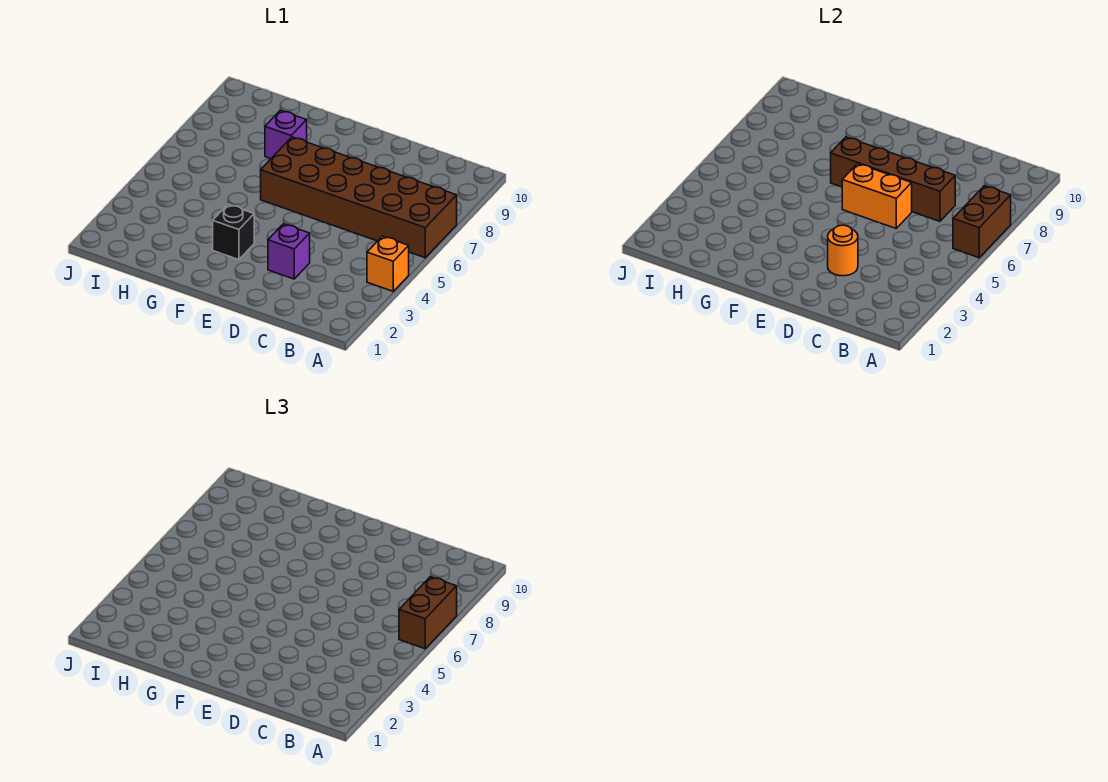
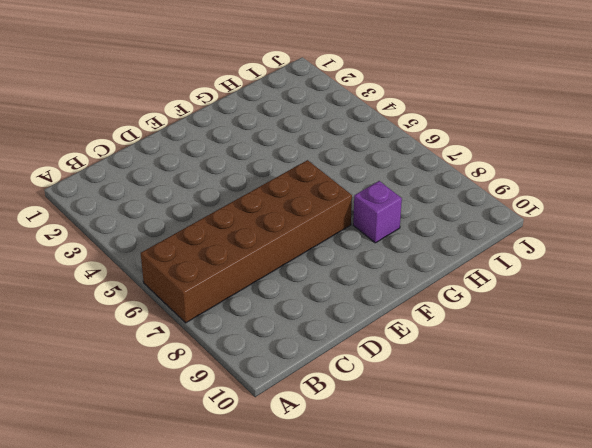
none -> orange brick A4 level 1
none -> purple brick D3 level 1

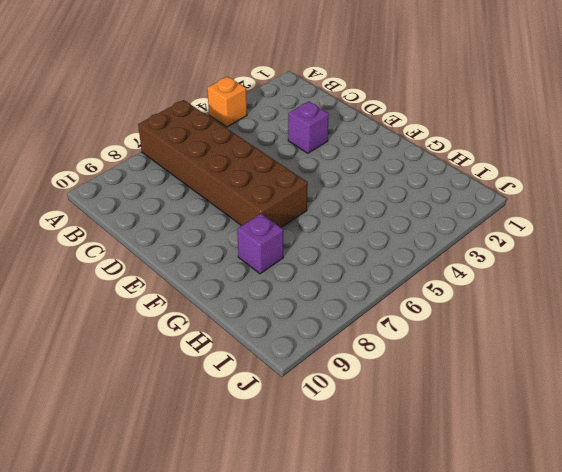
none -> black brick F3 level 1
none -> brown brick A6:A7 level 2

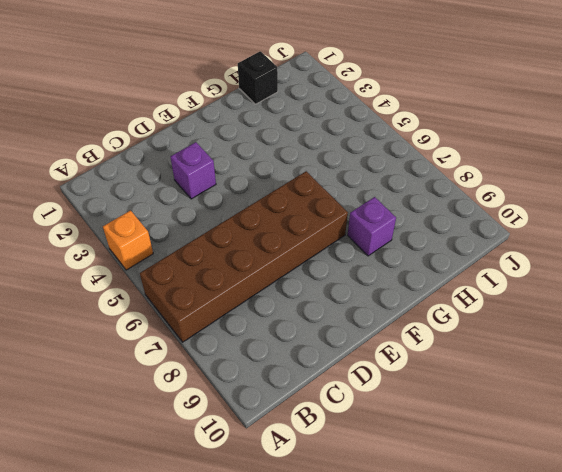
black brick H1 level 1 -> black brick F3 level 1
none -> brown brick A6:A7 level 2
none -> brown brick C7:F7 level 2

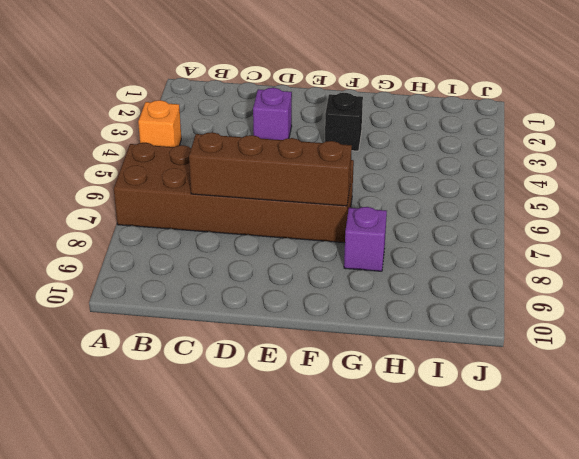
none -> brown brick A6:A7 level 2
none -> orange round brick D3 level 2

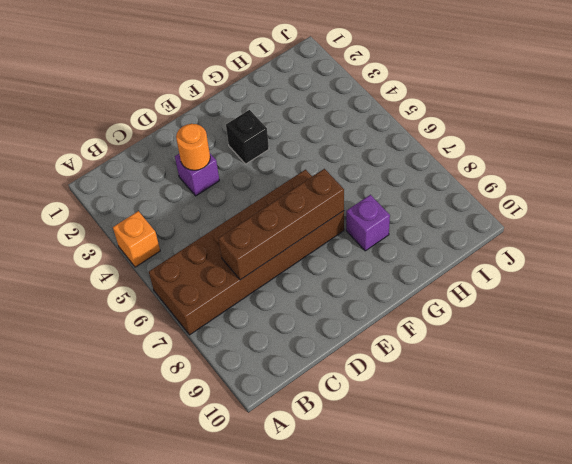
none -> brown brick A6:A7 level 2
none -> orange brick D6:E6 level 2

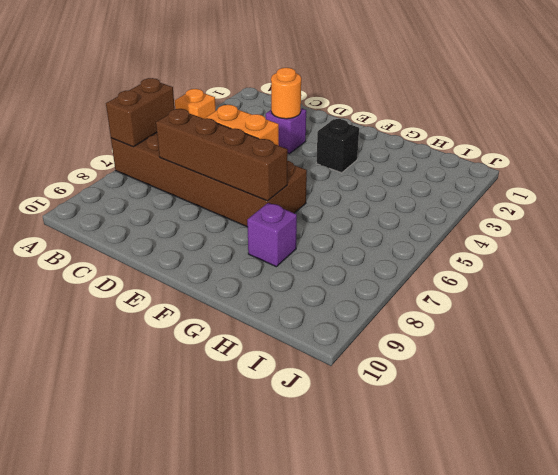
none -> brown brick A6:A7 level 3

